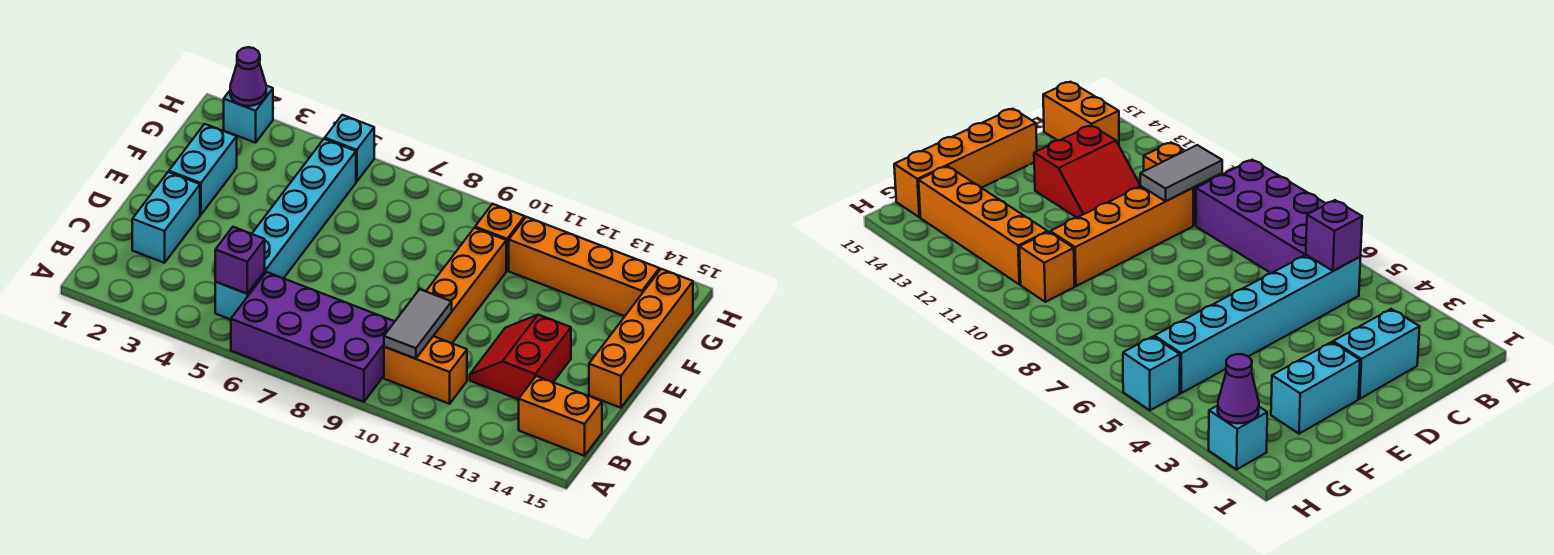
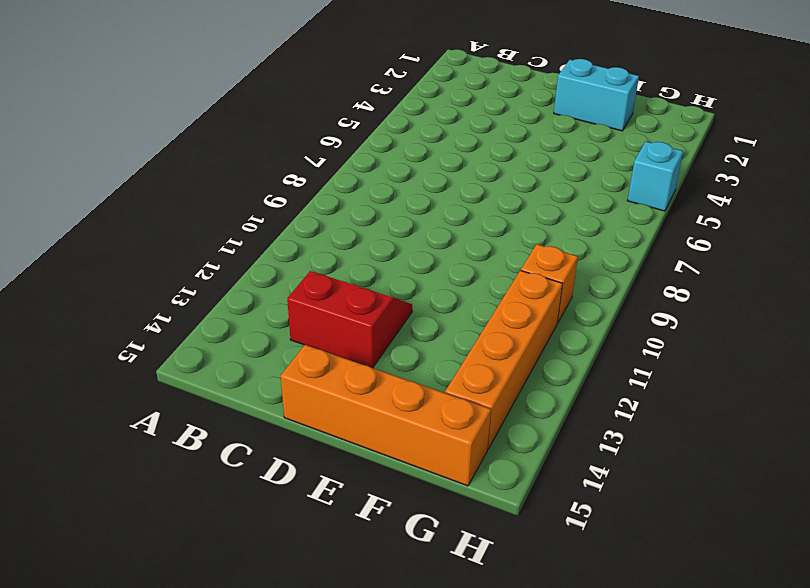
none -> purple brick A6:B9 level 1
none -> cyan brick B5:G5 level 1
none -> orange brick B10:B11 level 1

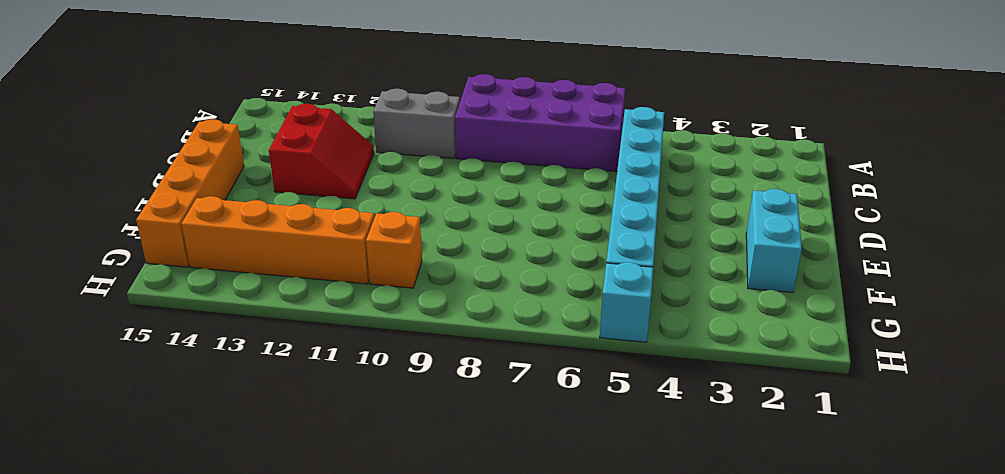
grey brick B10:B11 level 1 -> orange brick B10:B11 level 1
none -> orange brick B14:B15 level 1
none -> cyan brick C2:D2 level 1
none -> orange brick C10:F10 level 1

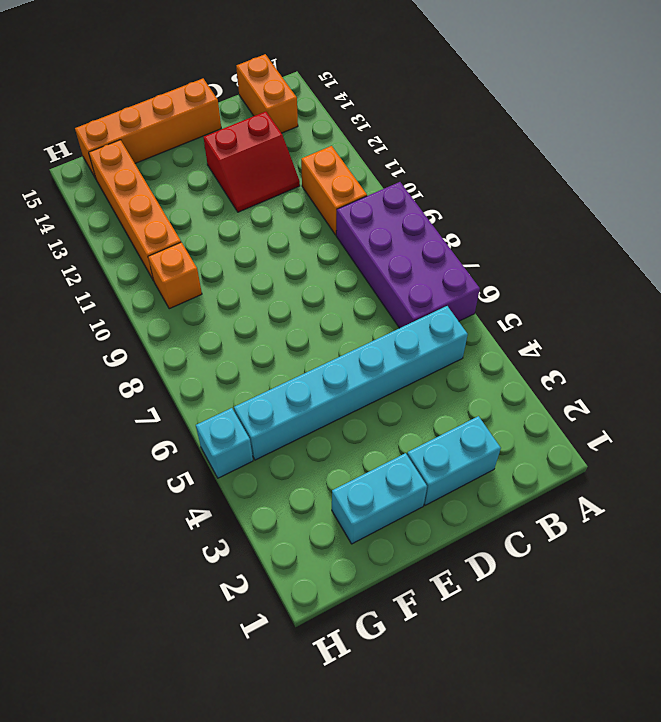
none -> orange brick C10:F10 level 1
none -> cyan brick H2 level 1
none -> purple brick B5 level 2

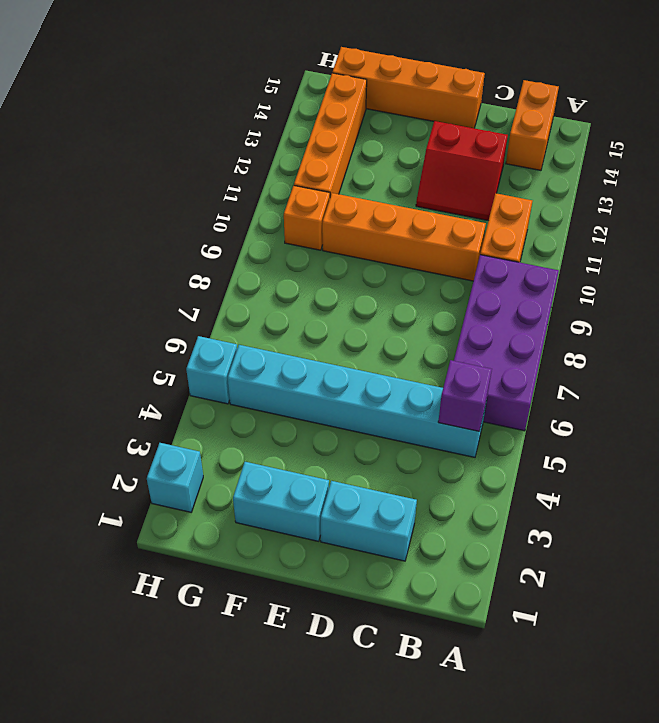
none -> grey tile B10:C10 level 2
none -> purple cone H2 level 2

